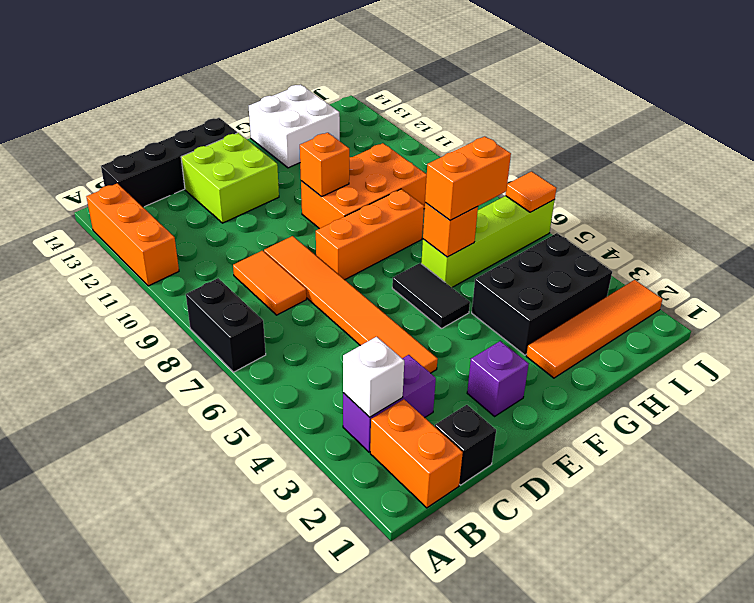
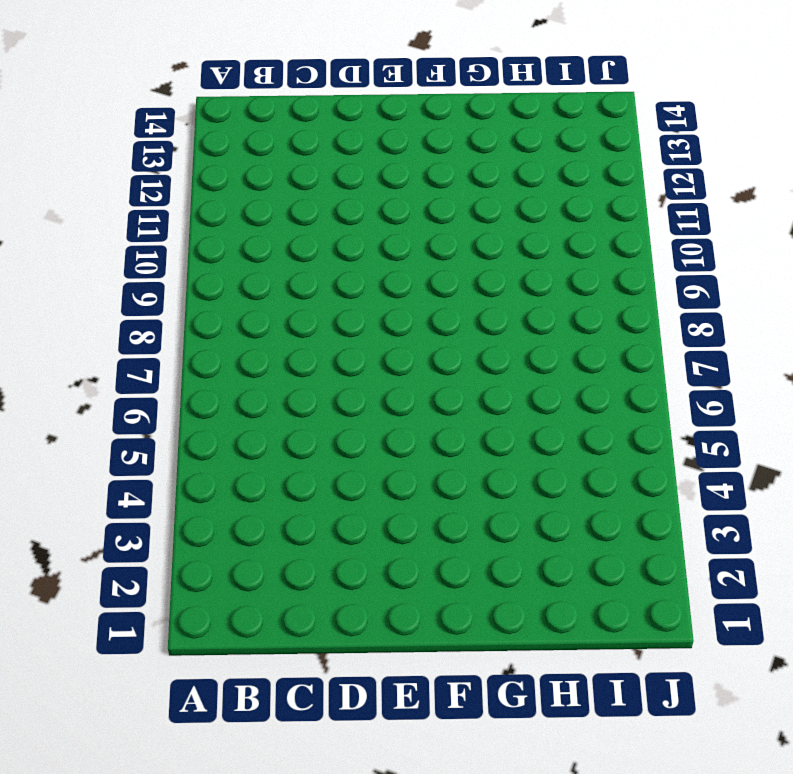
none -> black brick A7:A8 level 1
none -> orange brick A11:A13 level 1
none -> orange brick B1:B2 level 1

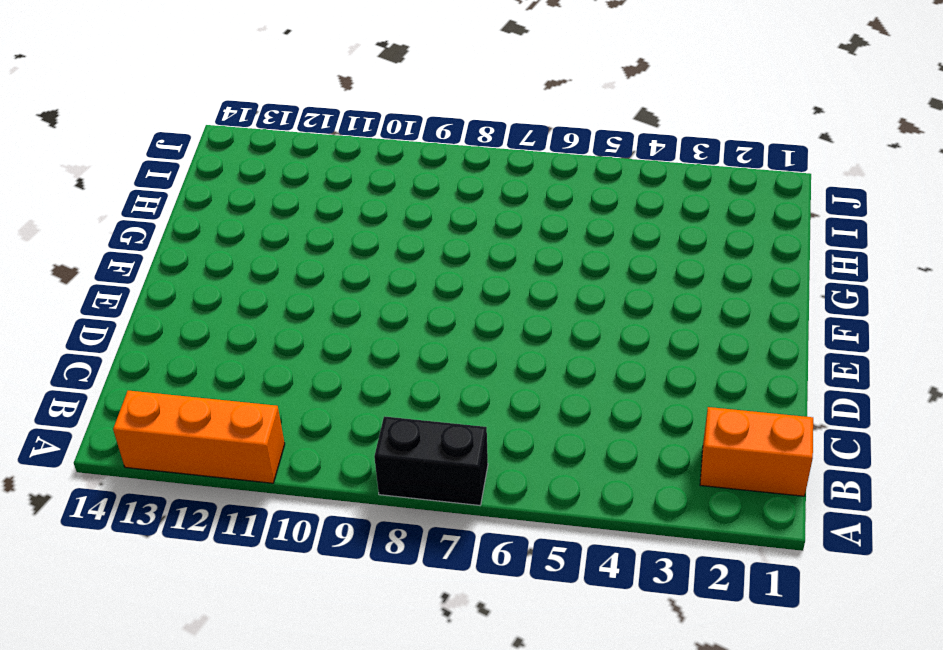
none -> purple brick B3:C3 level 1
none -> black brick B14:E14 level 1
none -> black brick C1 level 1

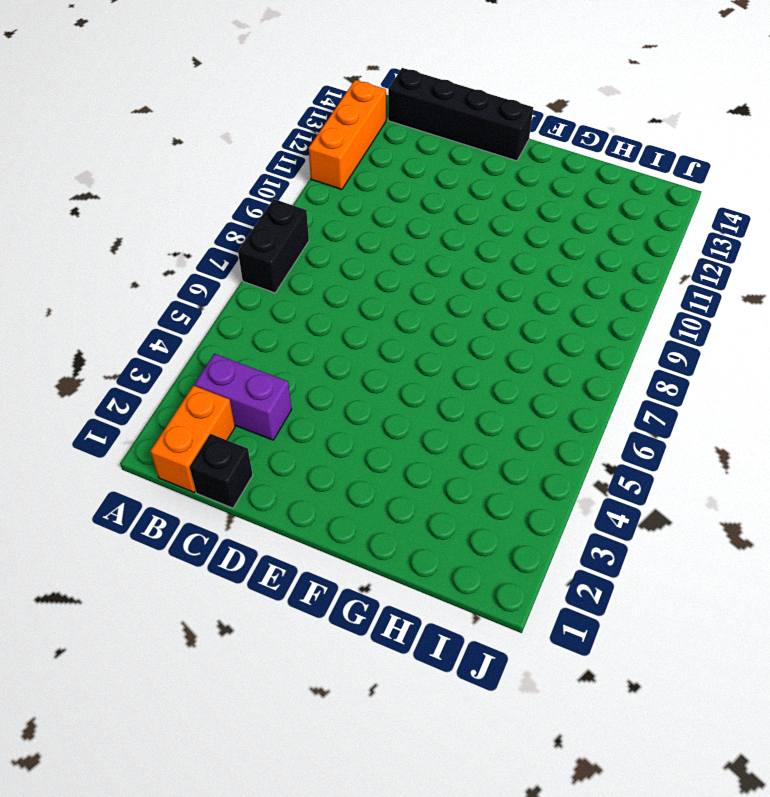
none -> orange tile C8:C9 level 1
none -> orange tile D4:D9 level 1
none -> lime brick D12:E13 level 1

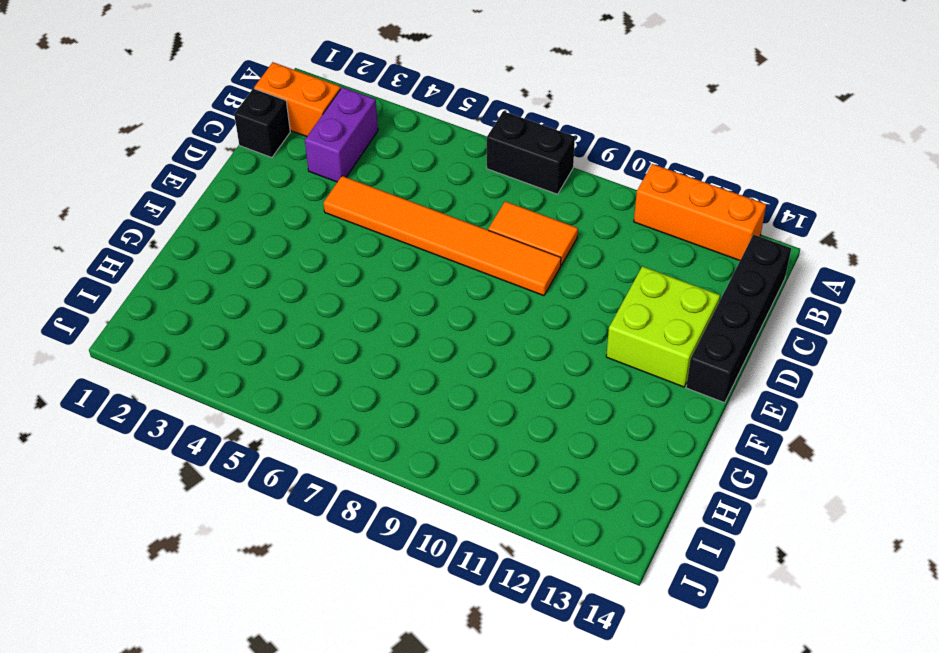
none -> purple brick E2 level 1
none -> orange brick E8:G8 level 1
none -> black tile F5:F6 level 1

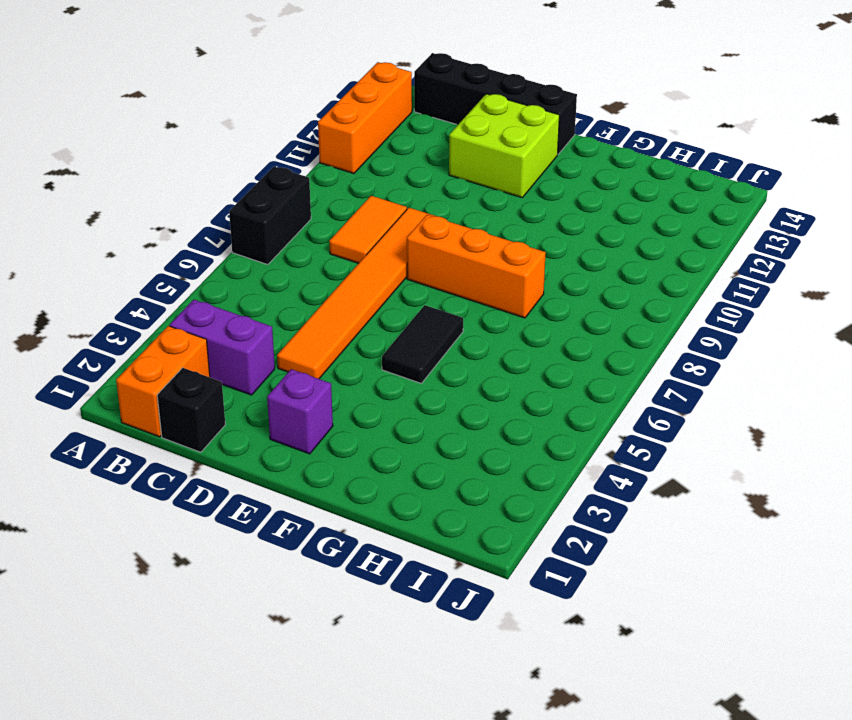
none -> orange brick F9:H10 level 1
none -> orange tile G2:J2 level 1
none -> black brick G3:I4 level 1

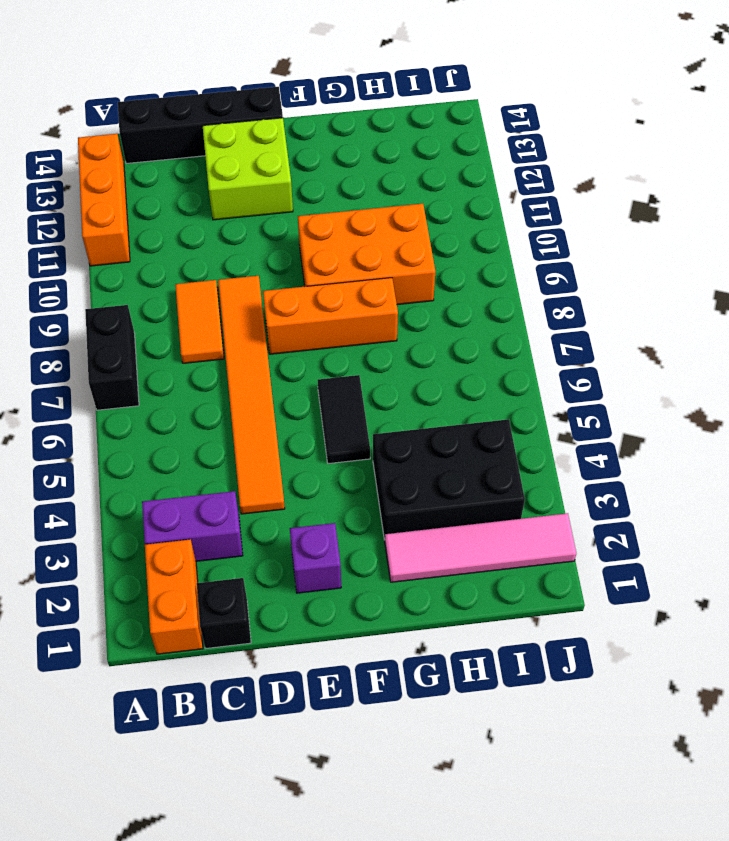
pink tile G2:J2 level 1 -> orange tile G2:J2 level 1
none -> lime brick G6:J6 level 1
none -> white brick G13:H14 level 1
none -> white brick B3 level 2

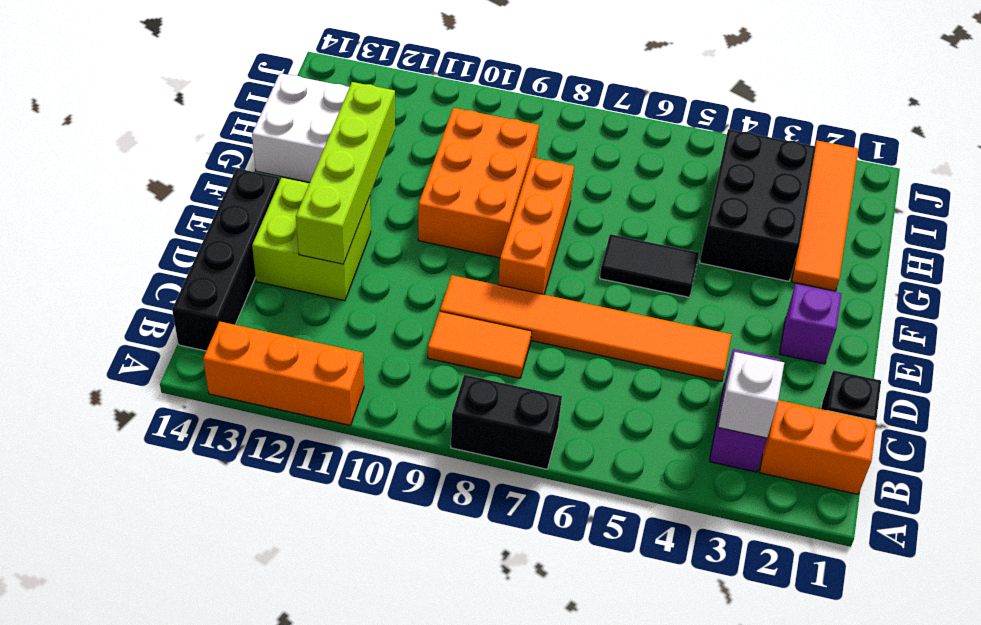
lime brick D12:G12 level 2 -> lime brick G6:J6 level 1
none -> orange brick F10 level 2
none -> orange brick G6 level 2
none -> orange tile J6 level 2

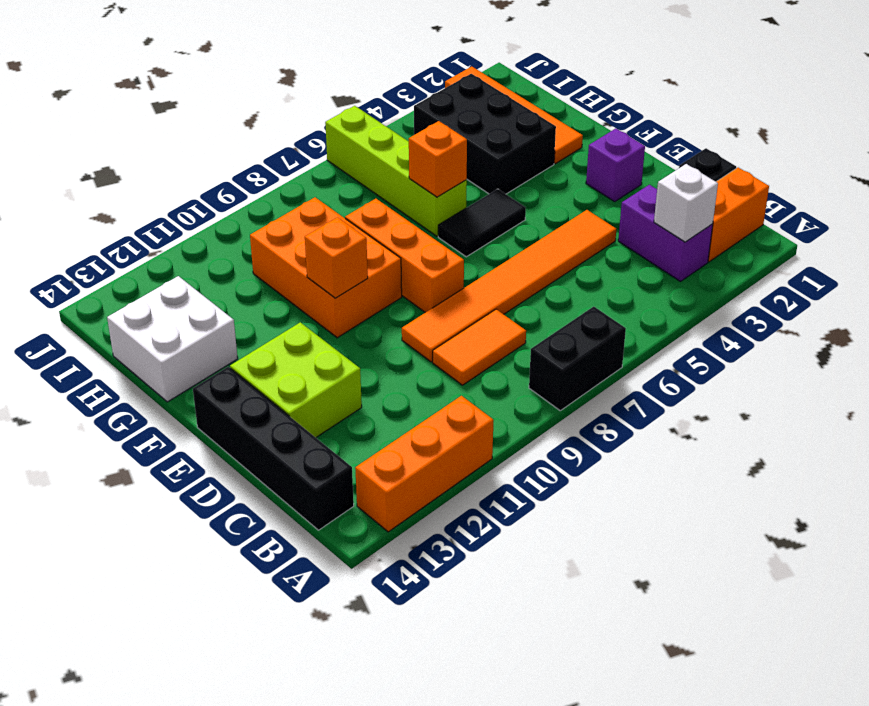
none -> orange tile J6 level 2
none -> orange brick G6:H6 level 3

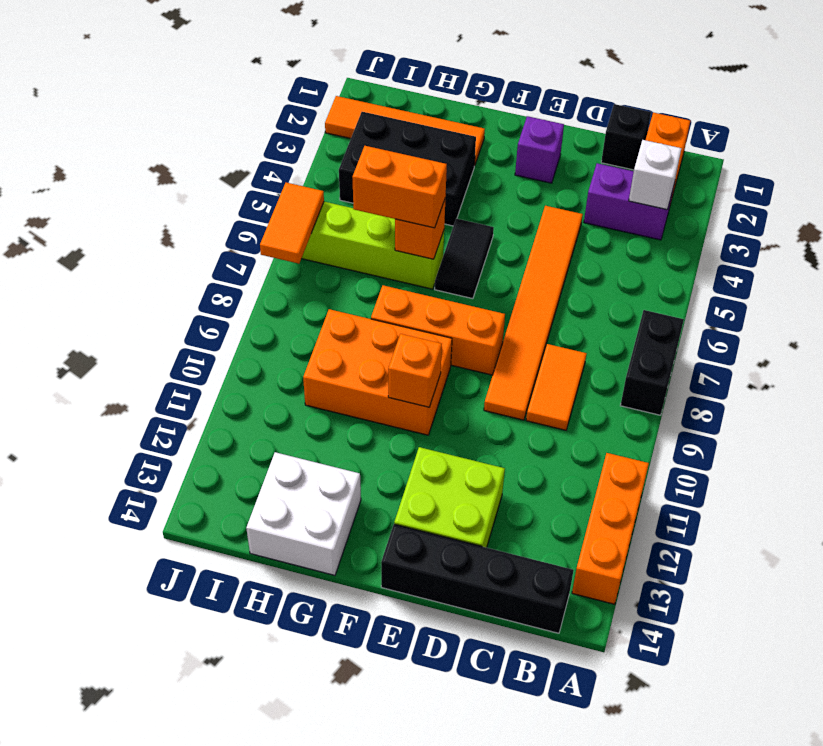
orange tile J6:J7 level 2 -> orange tile J6 level 2

